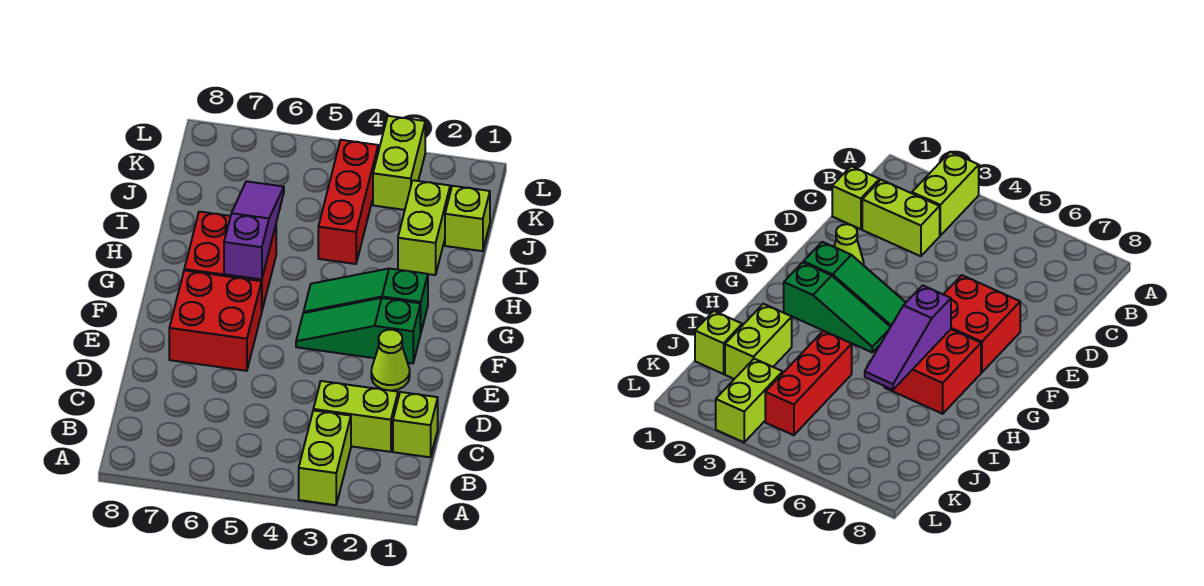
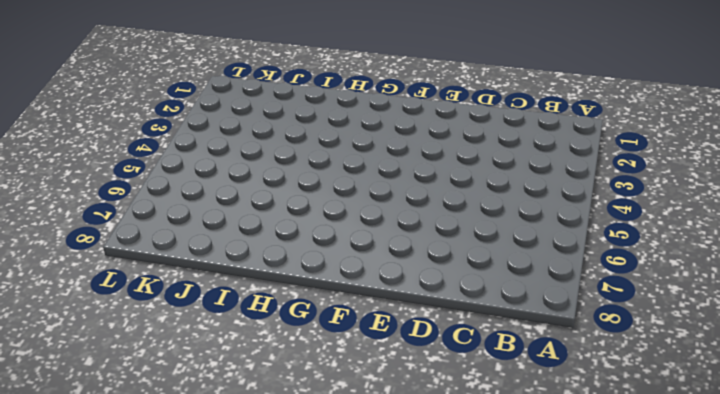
none -> lime brick A3:B3 level 1
none -> lime brick C1 level 1
none -> lime brick C2:C3 level 1

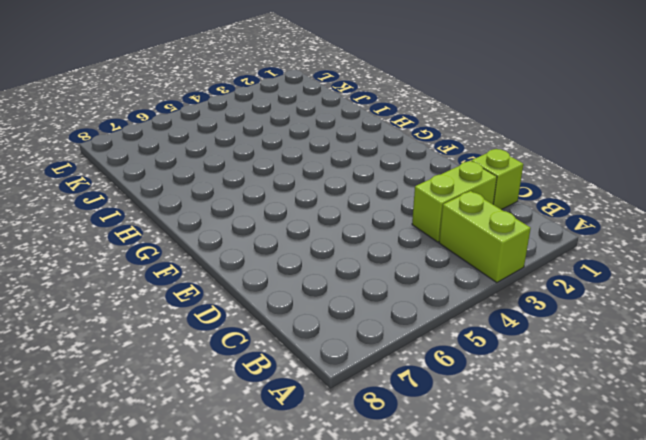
none -> lime cone E2 level 1
none -> red brick E6:F7 level 1
none -> green slope F2:F4 level 1 top 2

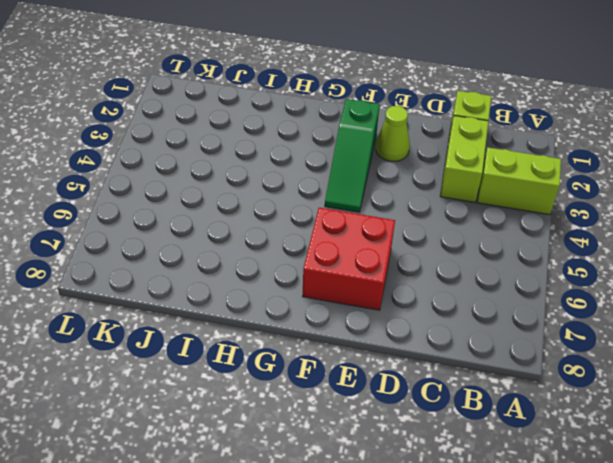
none -> green slope G2:G4 level 1 top 2
none -> red brick G6:H7 level 1
none -> lime brick I2:J2 level 1

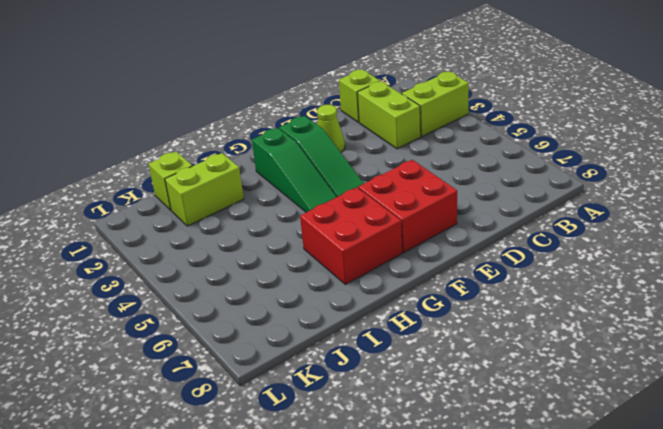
none -> red brick I4:K4 level 1
none -> lime brick K3:L3 level 1
none -> purple slope G6:I6 level 2 top G

